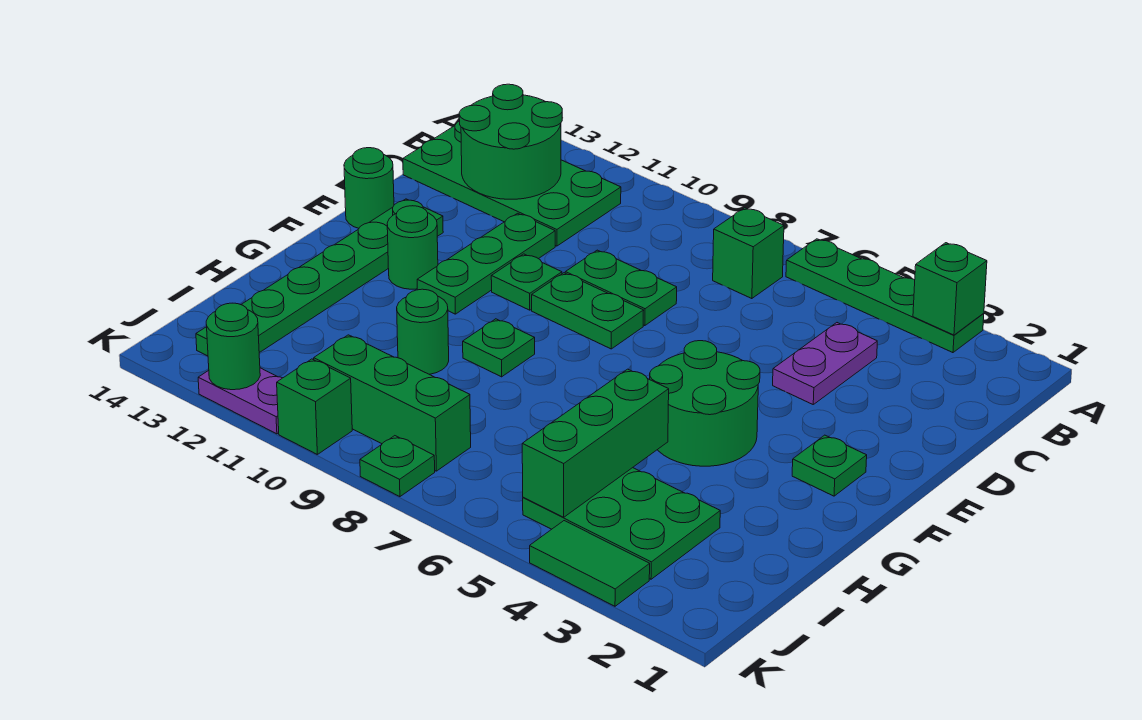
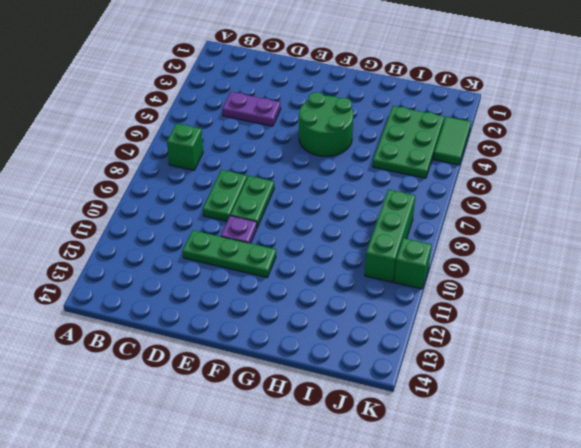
purple plate E10 level 1 -> green plate E10 level 1
none -> green plate A3:A6 level 1
none -> green plate B11:C14 level 1
none -> green plate E13:J13 level 1

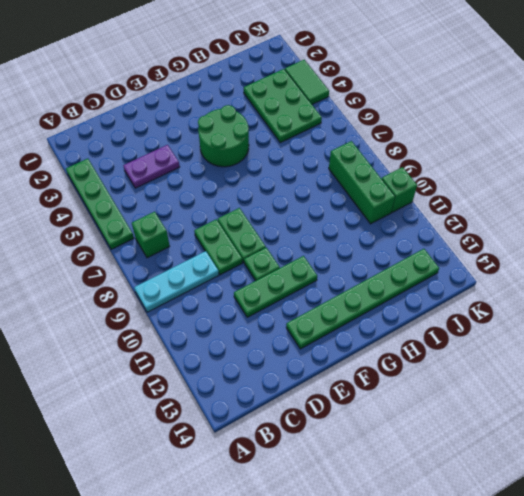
cyan plate A9:C9 level 1 -> none
none -> green plate B11:C14 level 1
none -> green round brick E14 level 1
none -> green plate F2 level 1

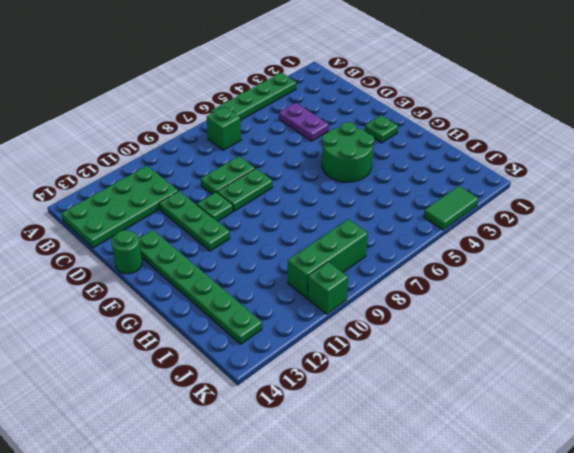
none -> green round brick F12 level 1
none -> green plate G9 level 1
none -> green round brick H10 level 1

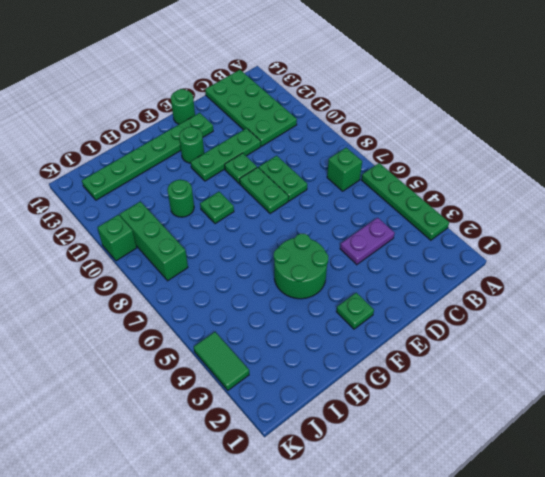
none -> green plate I3:J5 level 1
none -> green plate K8 level 1
none -> purple plate K11:K12 level 1

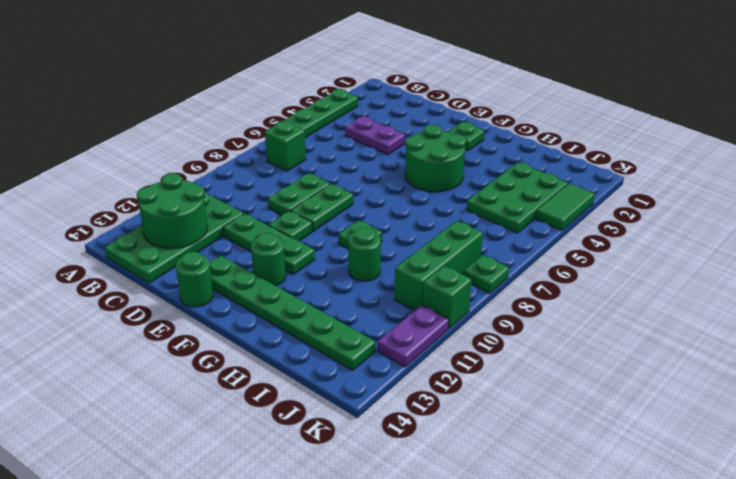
none -> green brick A3 level 2
none -> green brick H5:J5 level 2
none -> green round brick K12 level 2

